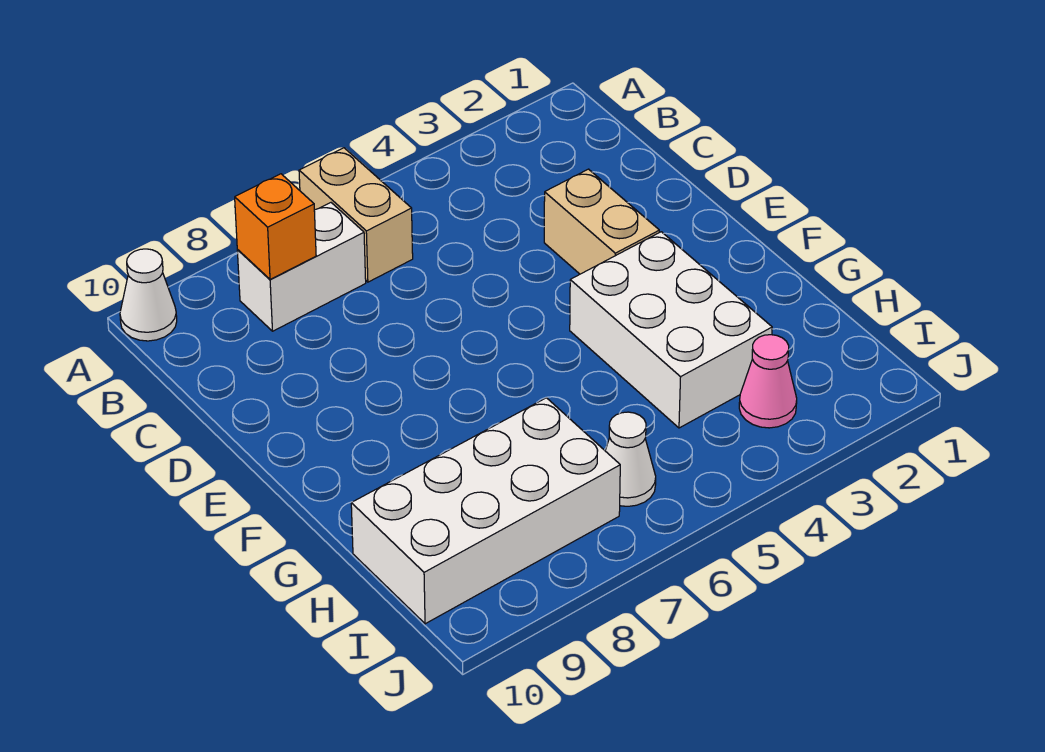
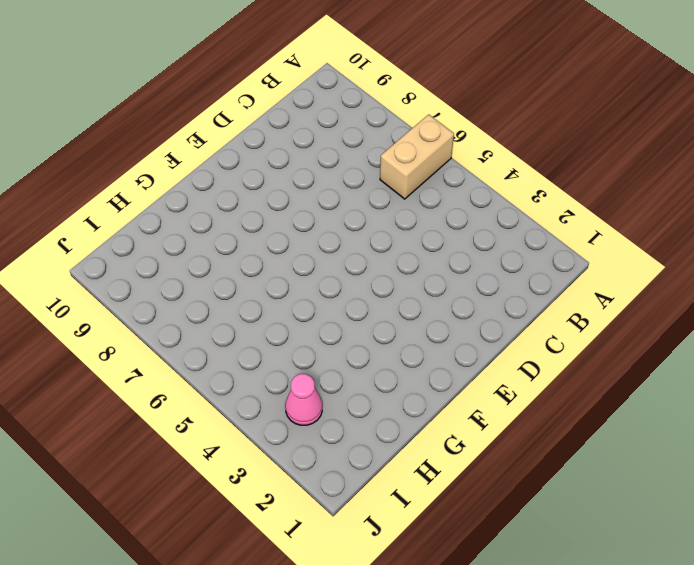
none -> white cone A10 level 1
none -> white brick B7:B8 level 1

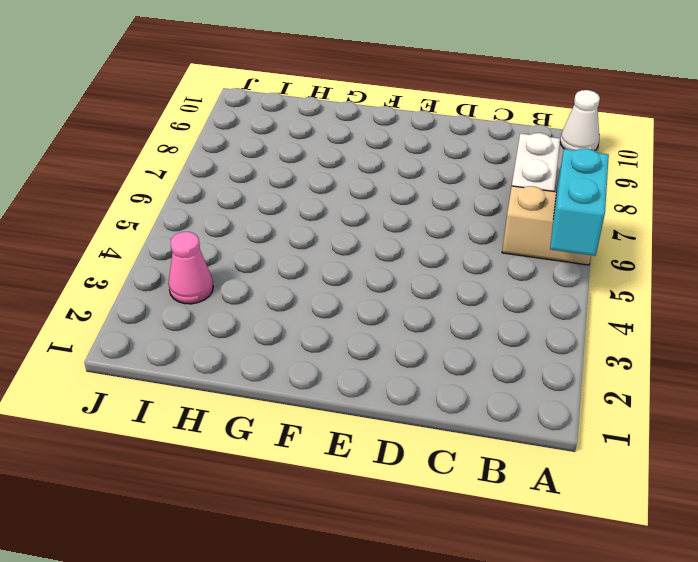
cyan brick A5:A6 level 2 -> none
none -> tan brick D3:E3 level 1
none -> white brick F3:H4 level 1

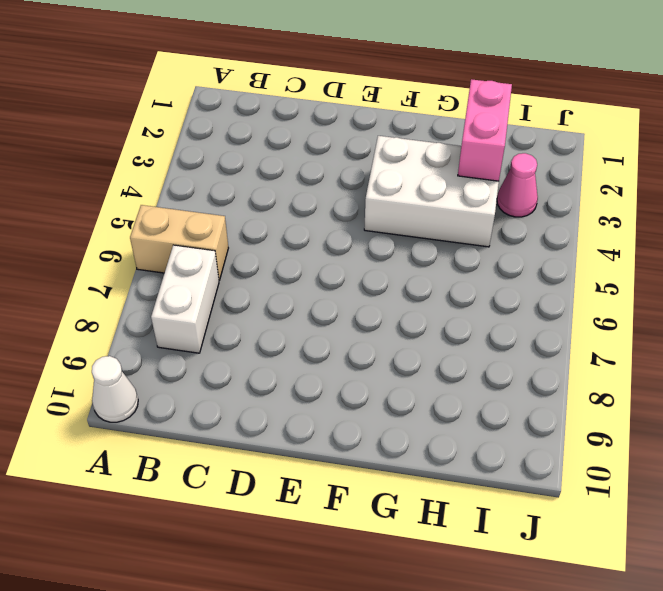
pink brick H2:H3 level 2 -> none
none -> tan brick D3:E3 level 1
none -> white brick H7:I10 level 1

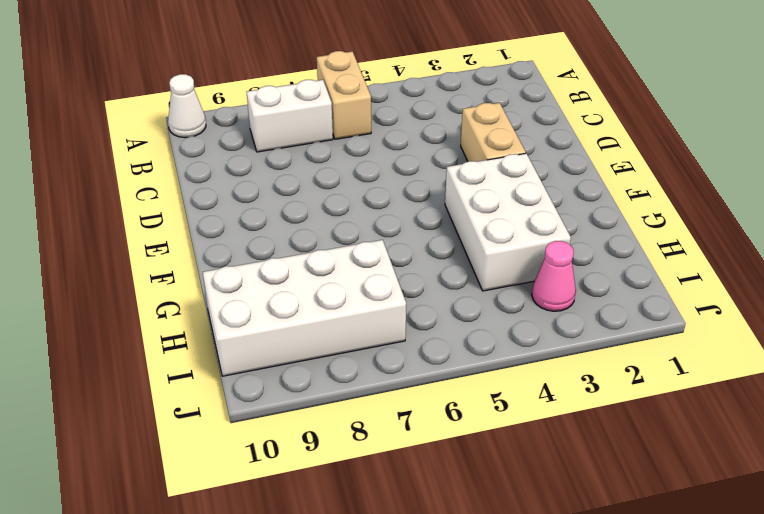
none -> white cone I6 level 1
none -> orange brick B8 level 2

